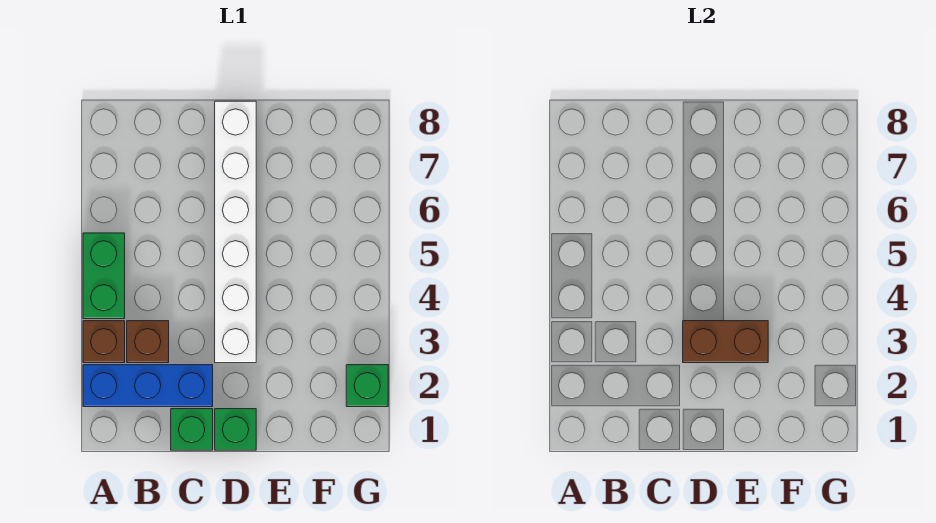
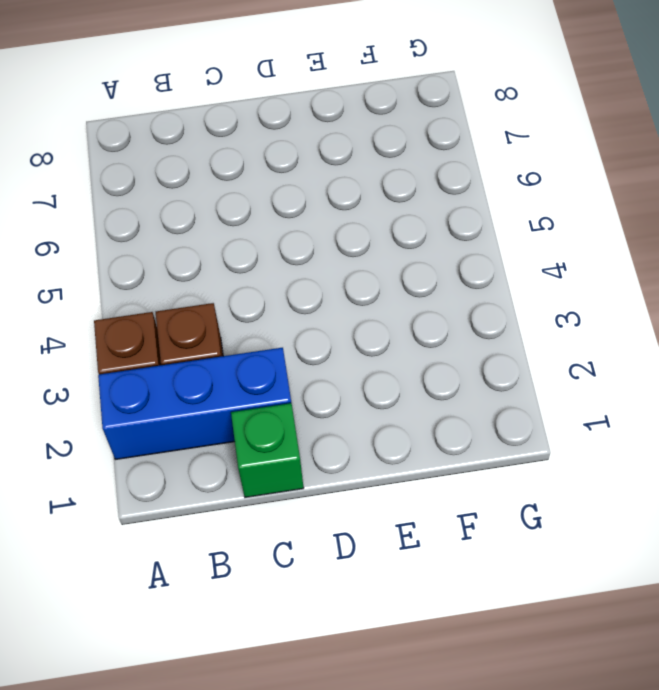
none -> green brick A4:A5 level 1
none -> green brick D1 level 1

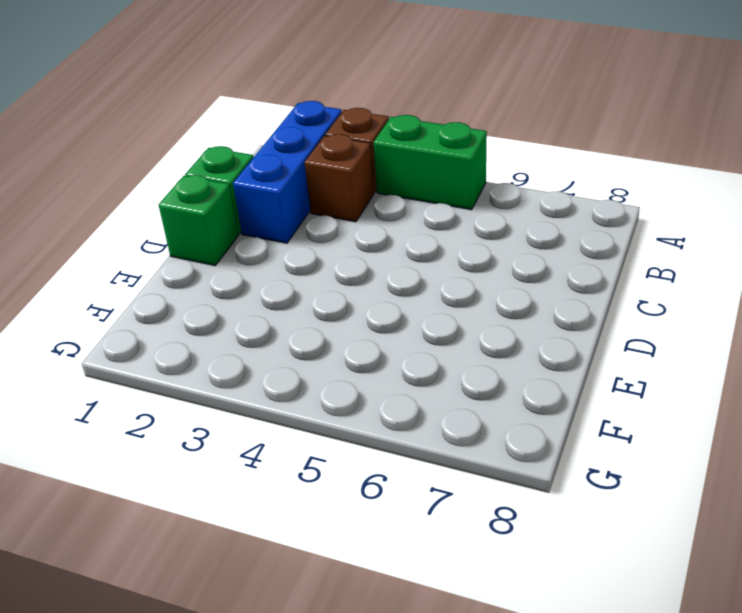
none -> white brick D3:D8 level 1
none -> green brick G2 level 1

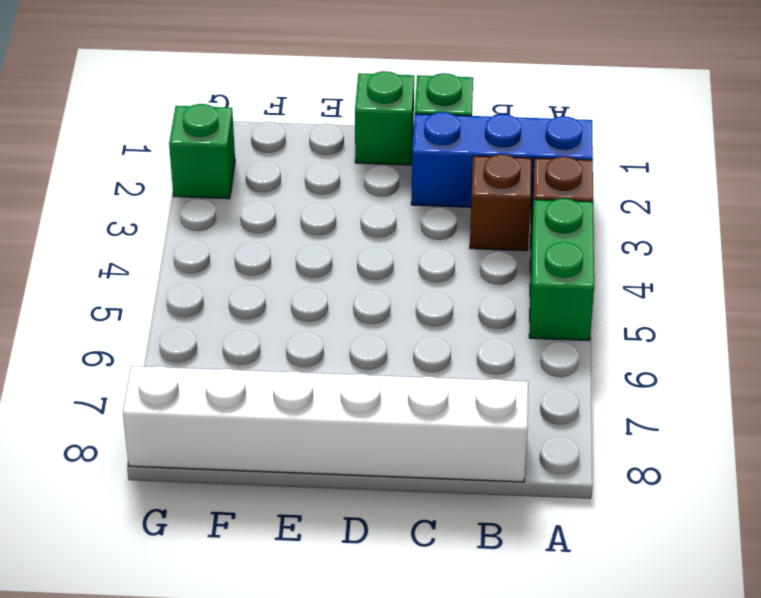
white brick B8:G8 level 1 -> white brick D3:D8 level 1
none -> brown brick D3:E3 level 2

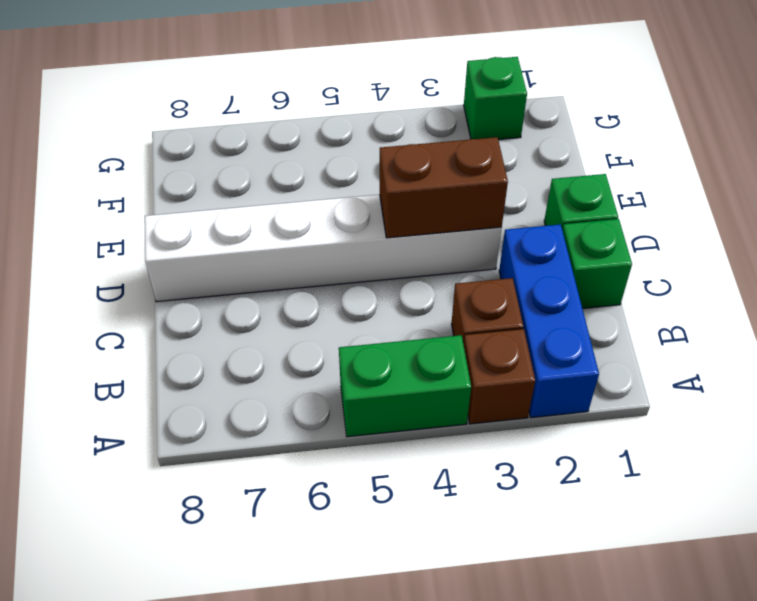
brown brick D3:D4 level 2 -> brown brick D3:E3 level 2

